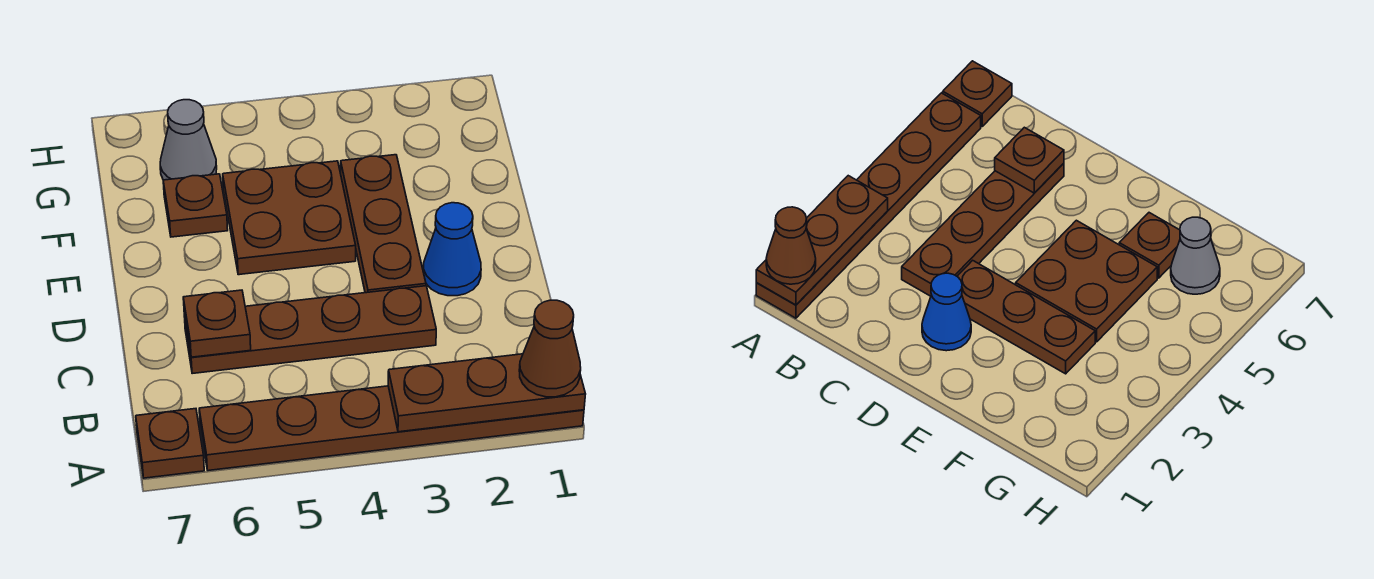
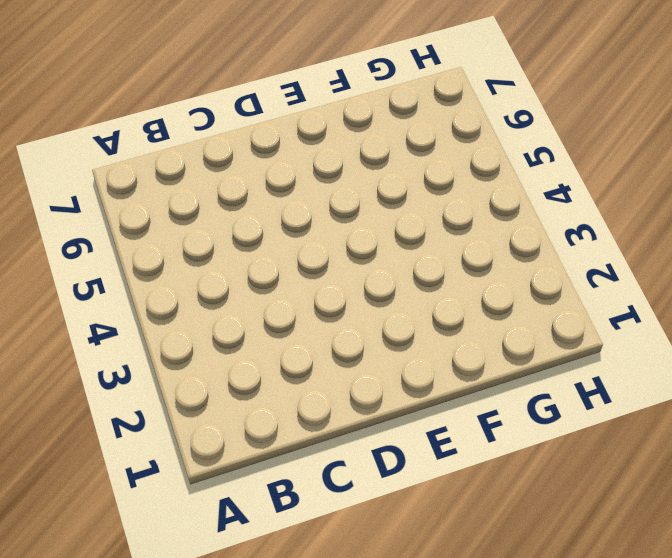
none -> brown plate A1:A6 level 1
none -> brown plate A7 level 1

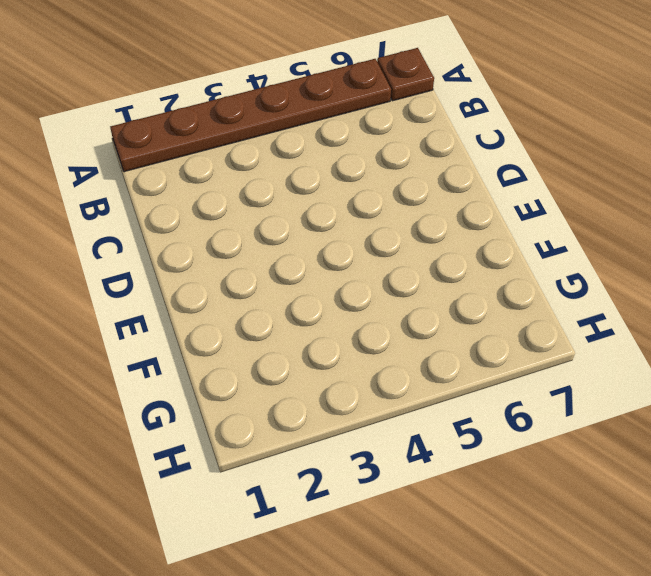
none -> brown plate C3:C6 level 1
none -> blue cone D2 level 1

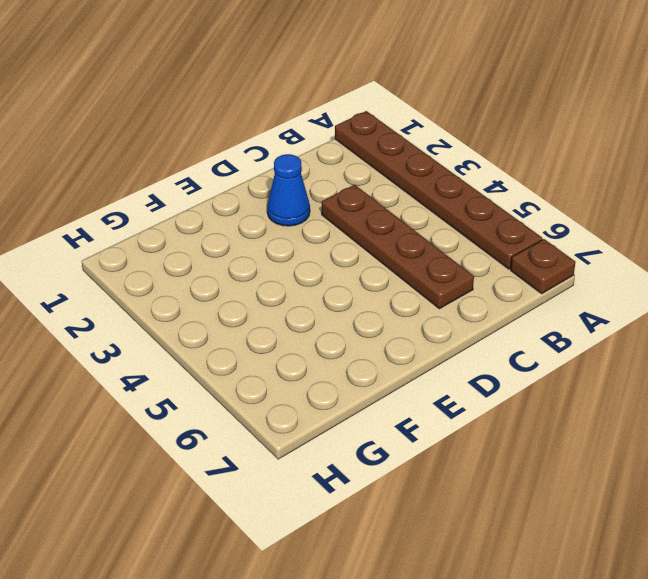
none -> brown plate D3:F3 level 1
none -> brown plate E4:F5 level 1

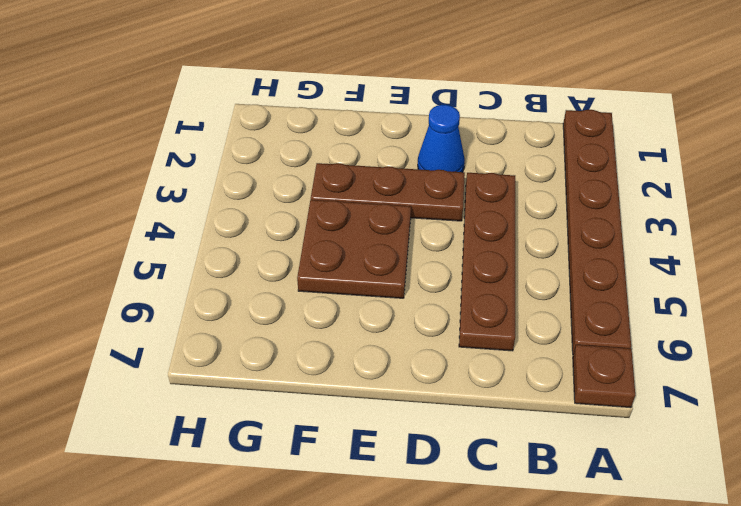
none -> brown plate F6 level 1
none -> grey cone G6 level 1

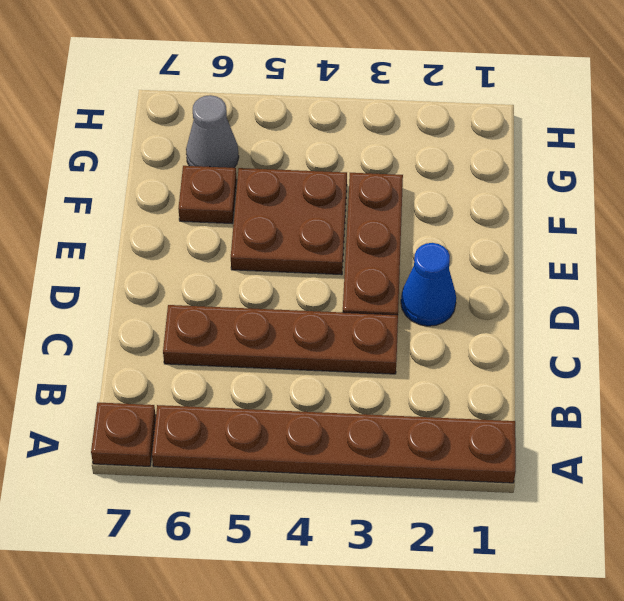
none -> brown plate A1:A3 level 2
none -> brown plate C6 level 2

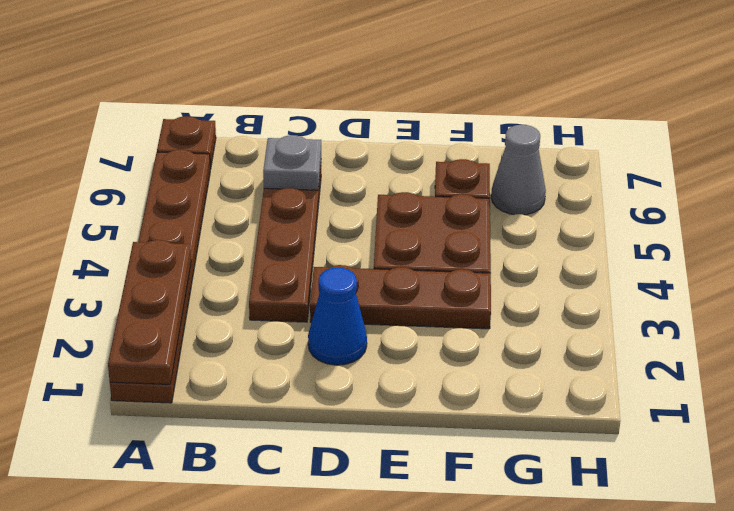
grey plate C6 level 2 -> brown plate C6 level 2
none -> brown cone A1 level 3

